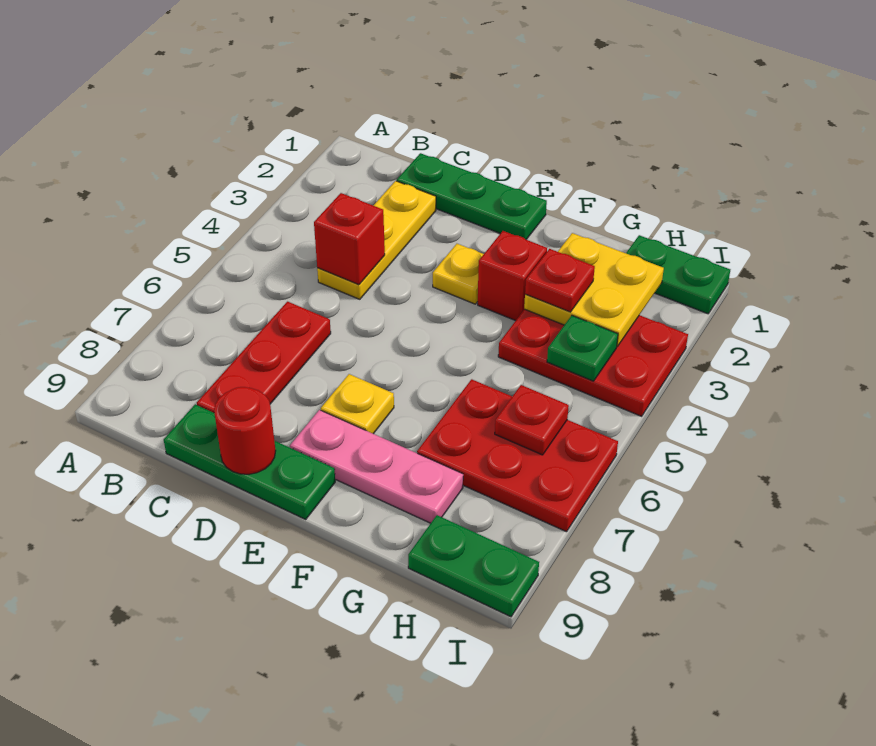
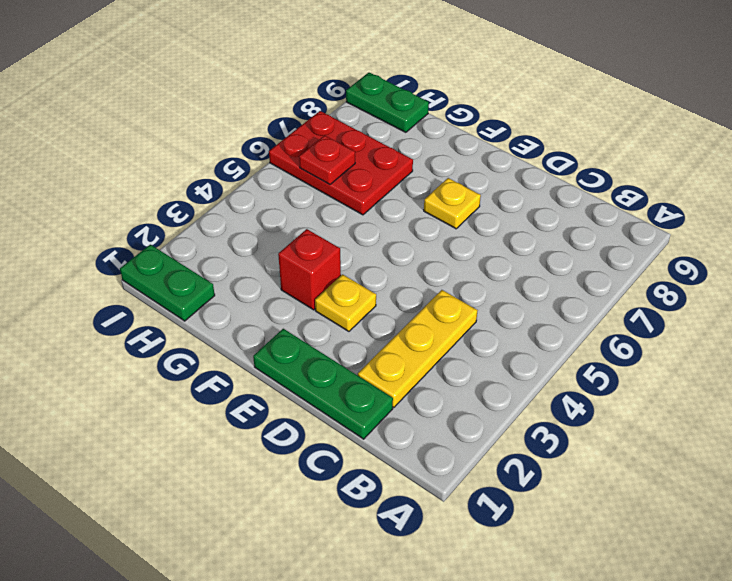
none -> red plate C6:C8 level 1
none -> green plate C9:E9 level 1
none -> pink plate E8:G8 level 1

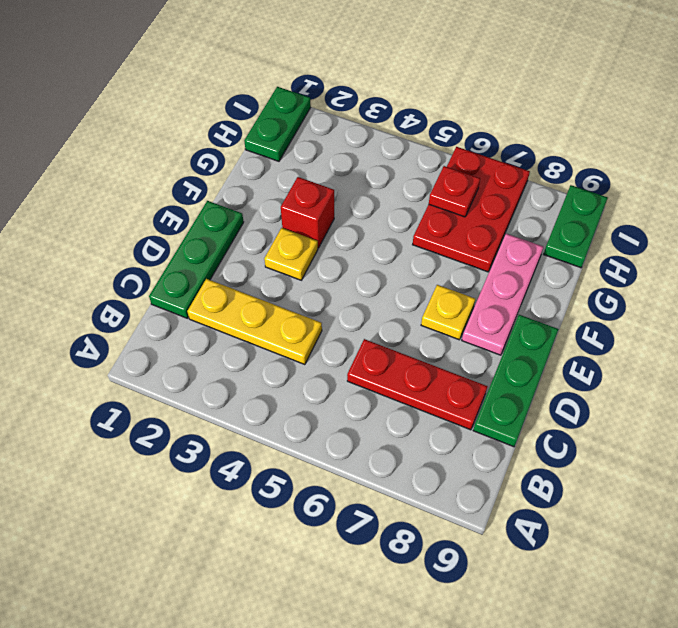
none -> red plate G3:I4 level 1
none -> red brick C4 level 2
none -> red round brick D9 level 2

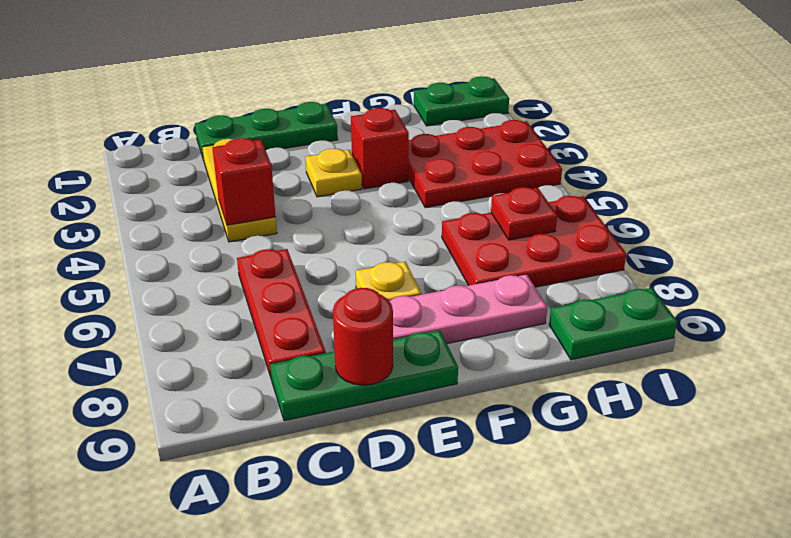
none -> yellow plate G2:H3 level 2
none -> green plate H4 level 2
none -> red plate G3 level 3

